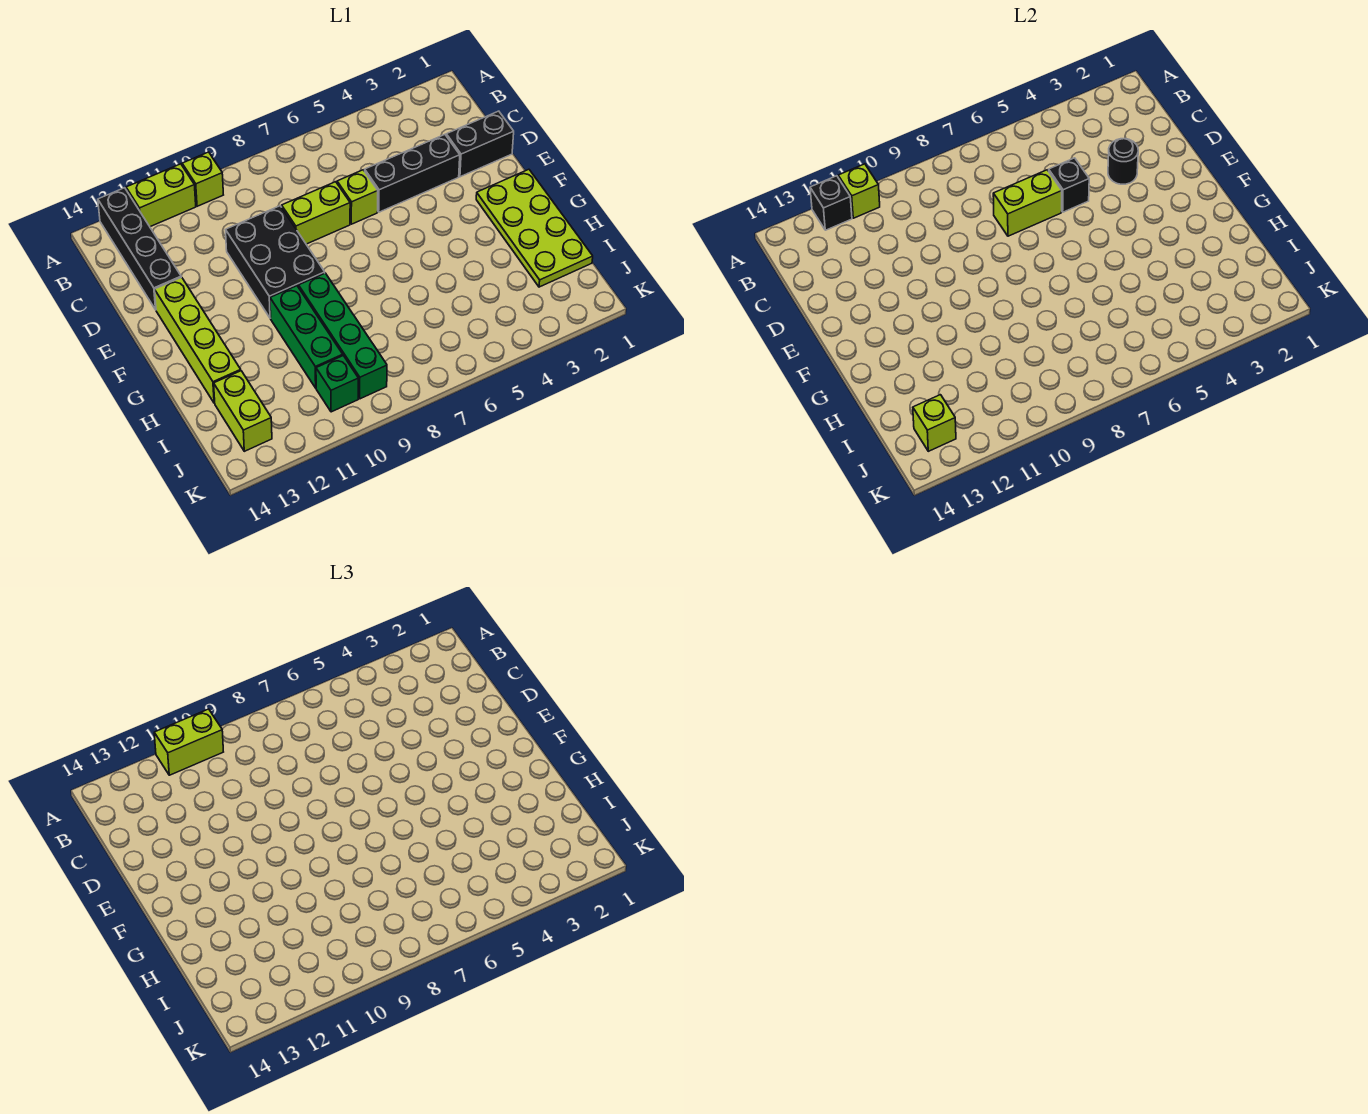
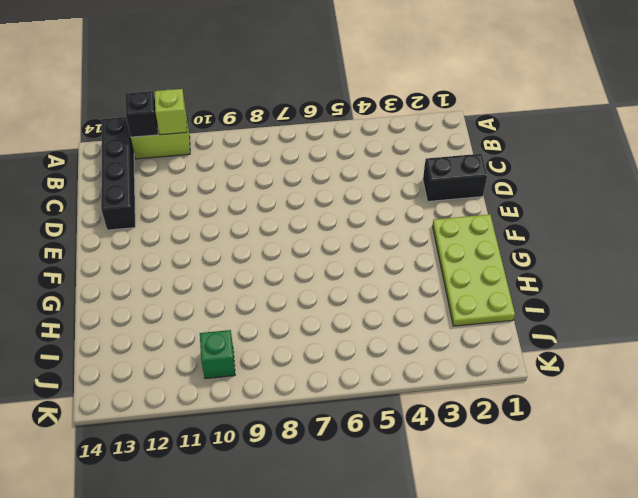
none -> lime brick A10 level 1
none -> black brick D3:D5 level 1
none -> lime brick D6 level 1

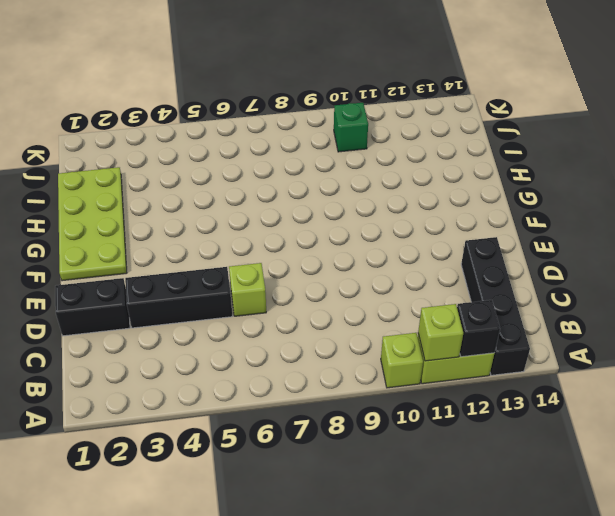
none -> lime brick D7:D8 level 1
none -> black brick D9:F10 level 1
none -> lime brick E13:H13 level 1

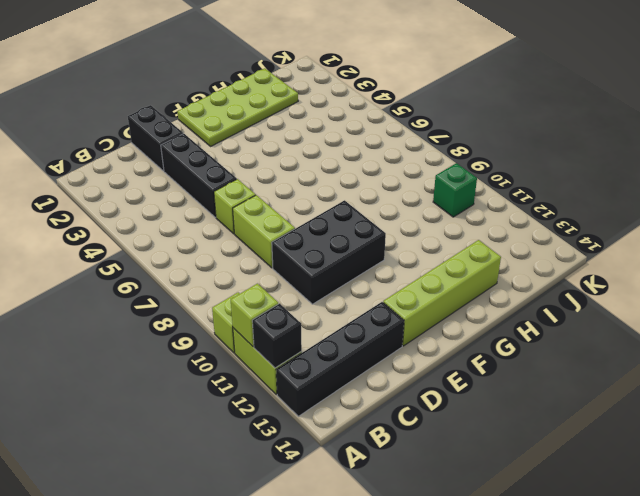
none -> green brick G9:J9 level 1
none -> green brick G10:I10 level 1
none -> lime brick I13:J13 level 1

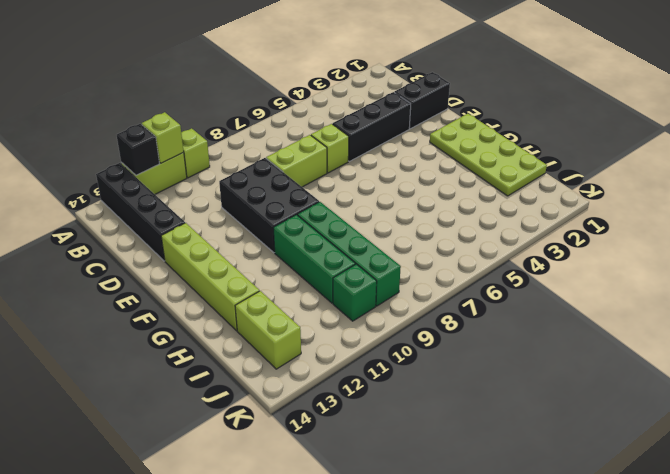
none -> black round brick D3 level 2
none -> black brick D5 level 2
none -> lime brick D6:D7 level 2

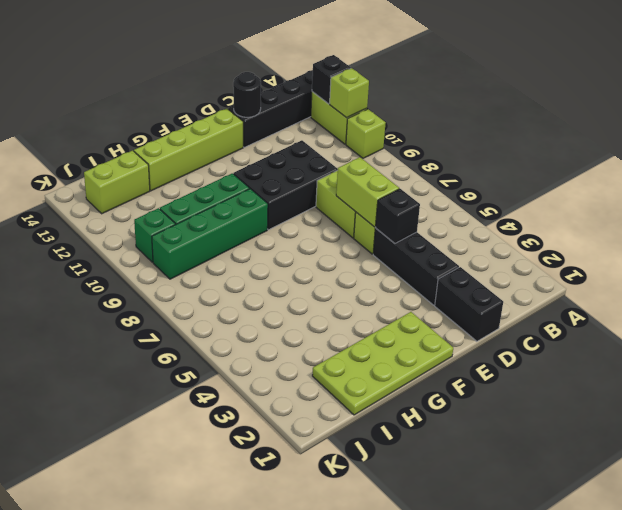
black round brick D13 level 2 -> black round brick D3 level 2
none -> lime brick J13 level 2
none -> lime brick A10:A11 level 3

